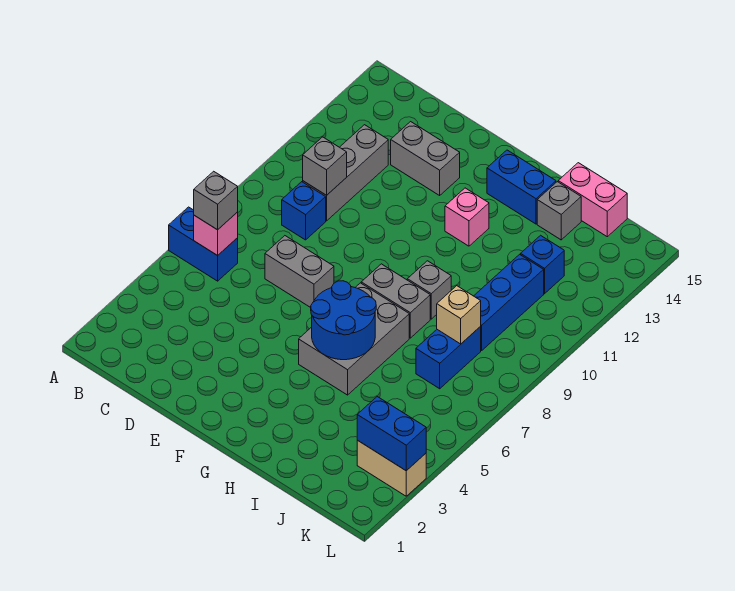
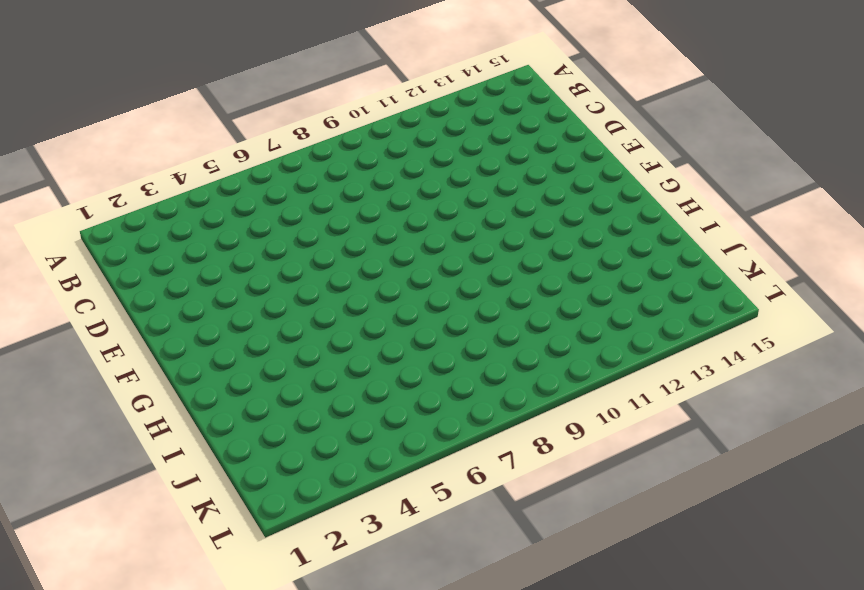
none -> blue brick A6:B6 level 1
none -> blue brick C9 level 1
none -> grey brick C10:C12 level 1

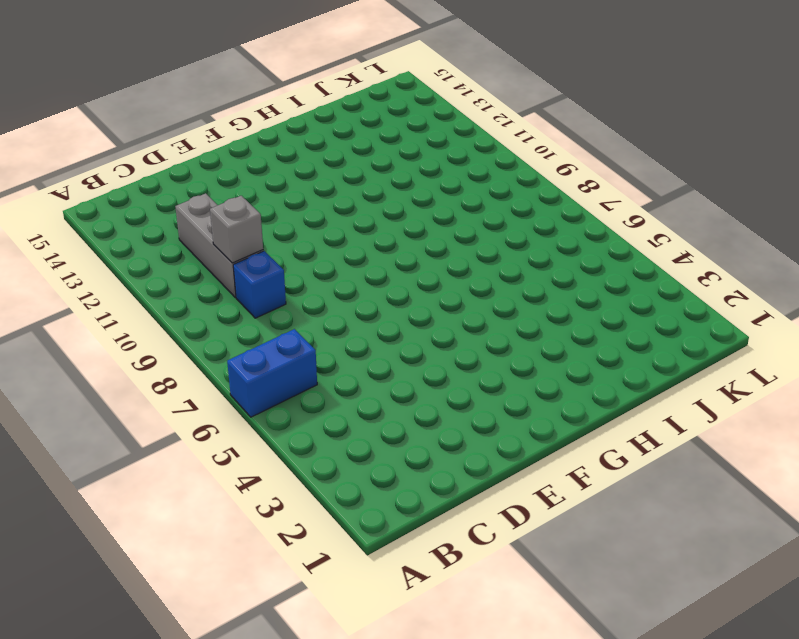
none -> grey brick D7:E7 level 1
none -> grey brick D13:E13 level 1
none -> grey brick G5:H7 level 1

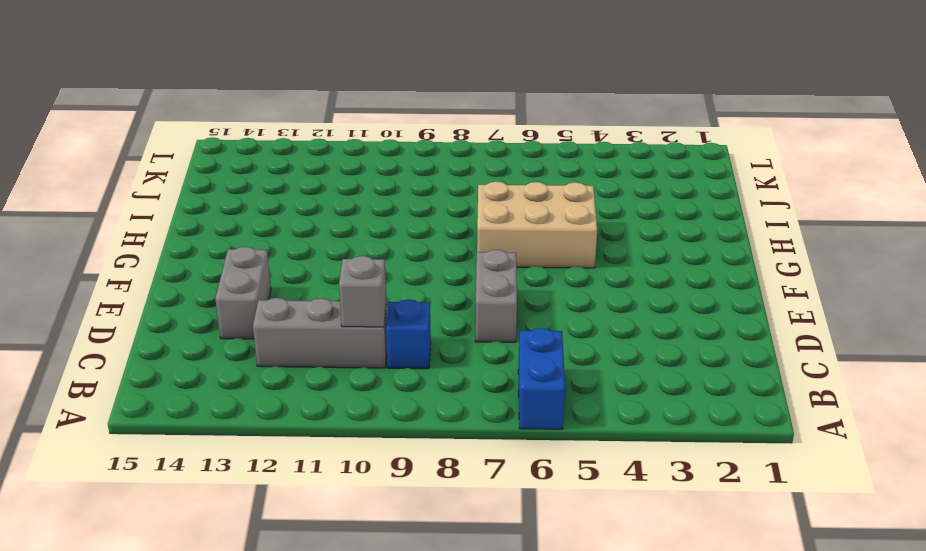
tan brick G5:H7 level 1 -> grey brick G5:H7 level 1
none -> grey brick G8:H8 level 1
none -> pink brick G12 level 1
none -> blue brick G14:H14 level 1

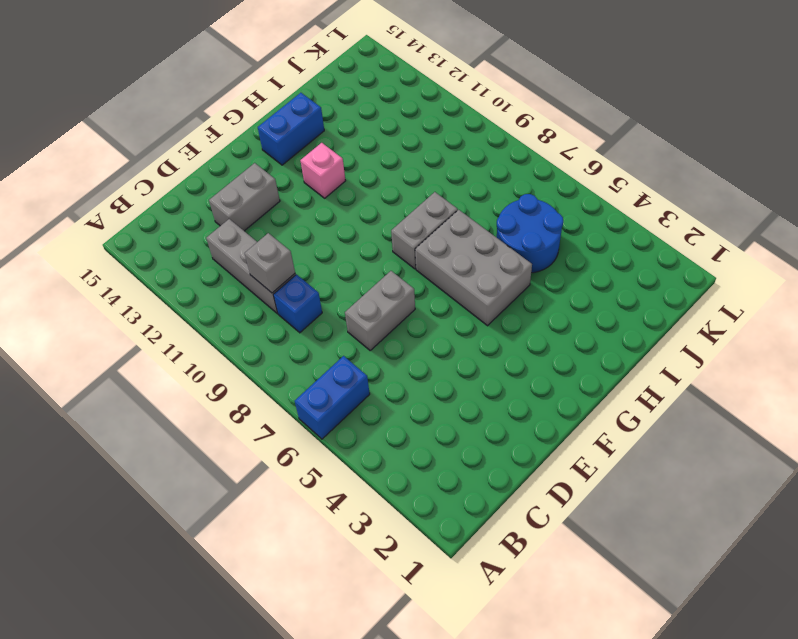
blue round brick I5:J6 level 1 -> blue round brick G5:H6 level 2
none -> grey brick H9 level 1
none -> grey brick I14 level 1
none -> pink brick I15:J15 level 1

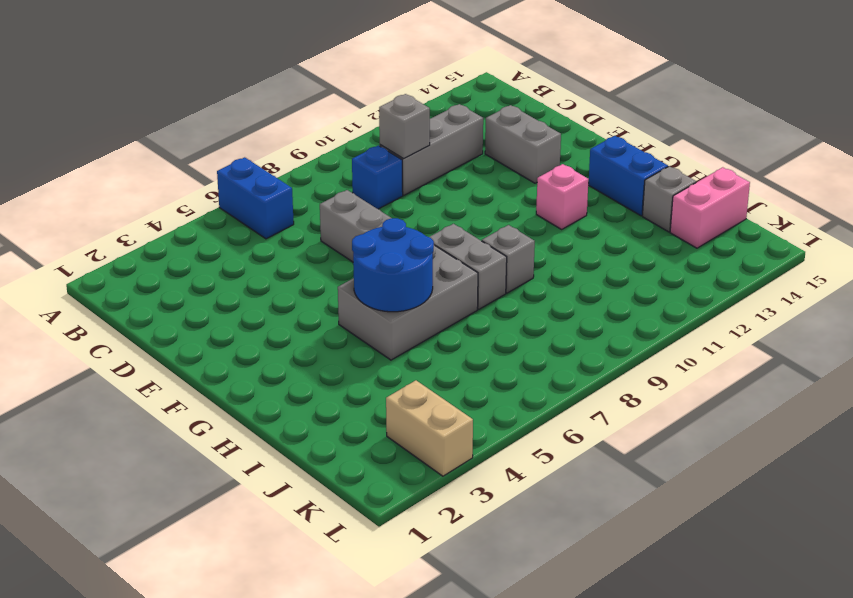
pink brick J14:J15 level 1 -> pink brick I15:J15 level 1
none -> blue brick J7:J8 level 1
none -> blue brick J9:J11 level 1
none -> blue brick J12 level 1

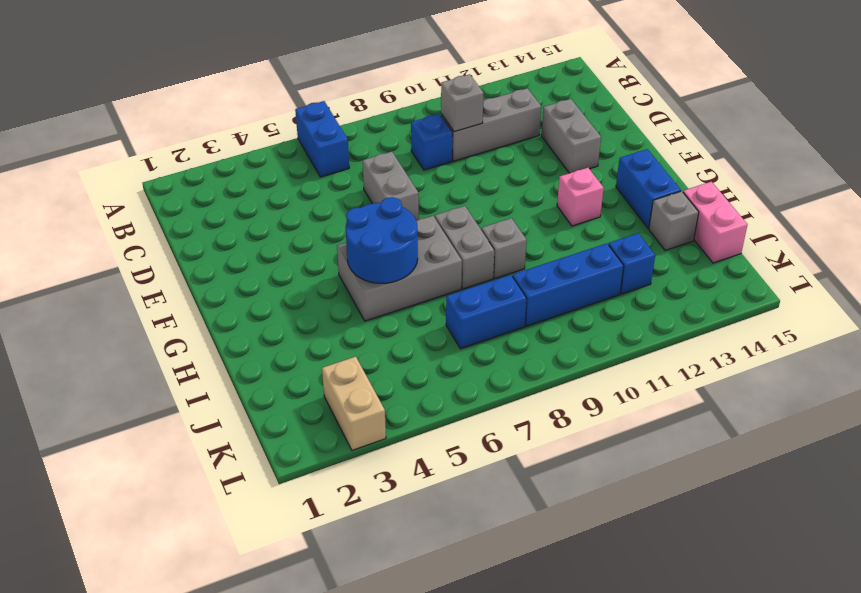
none -> pink brick B6 level 2
none -> tan brick J8 level 2
none -> blue brick K3:L3 level 2

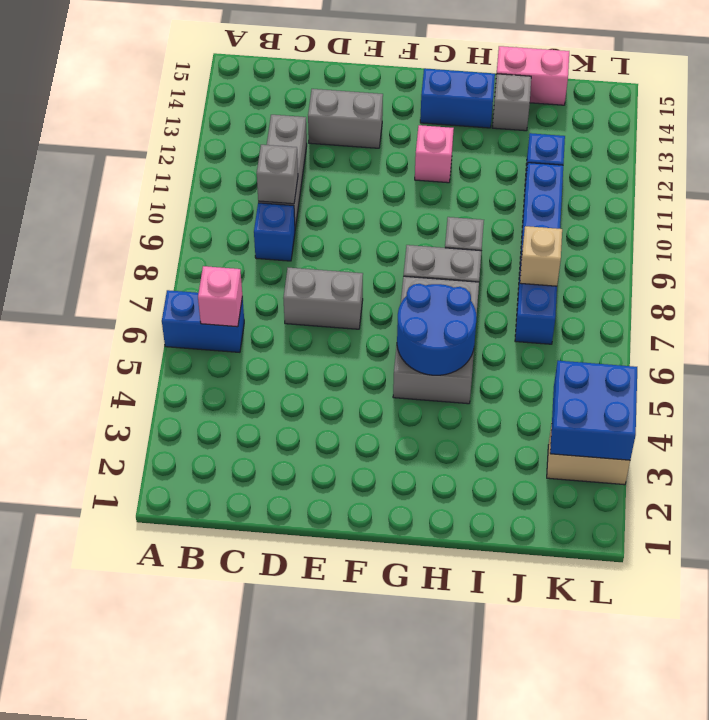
blue brick K3:L4 level 2 -> blue brick K3:L3 level 2
none -> grey brick B6 level 3

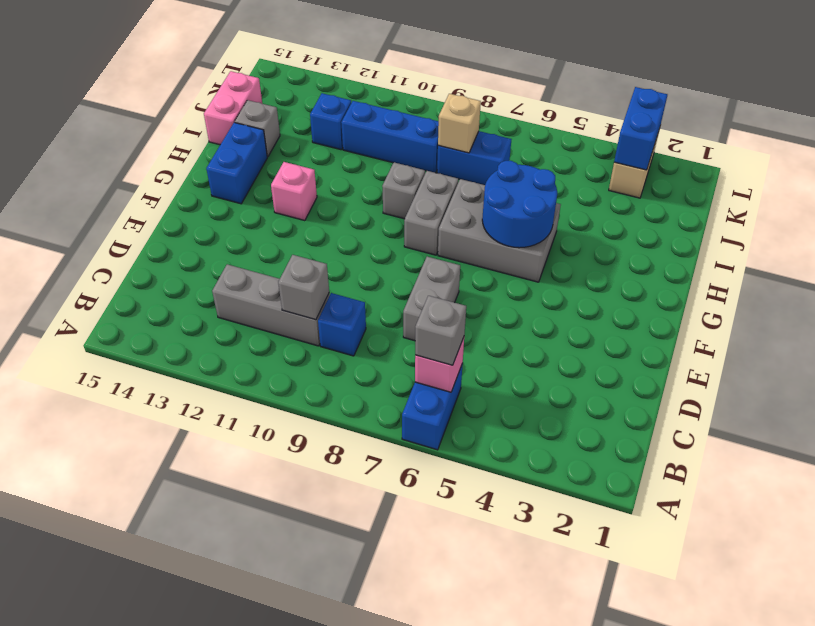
none -> grey brick D13:E13 level 1

